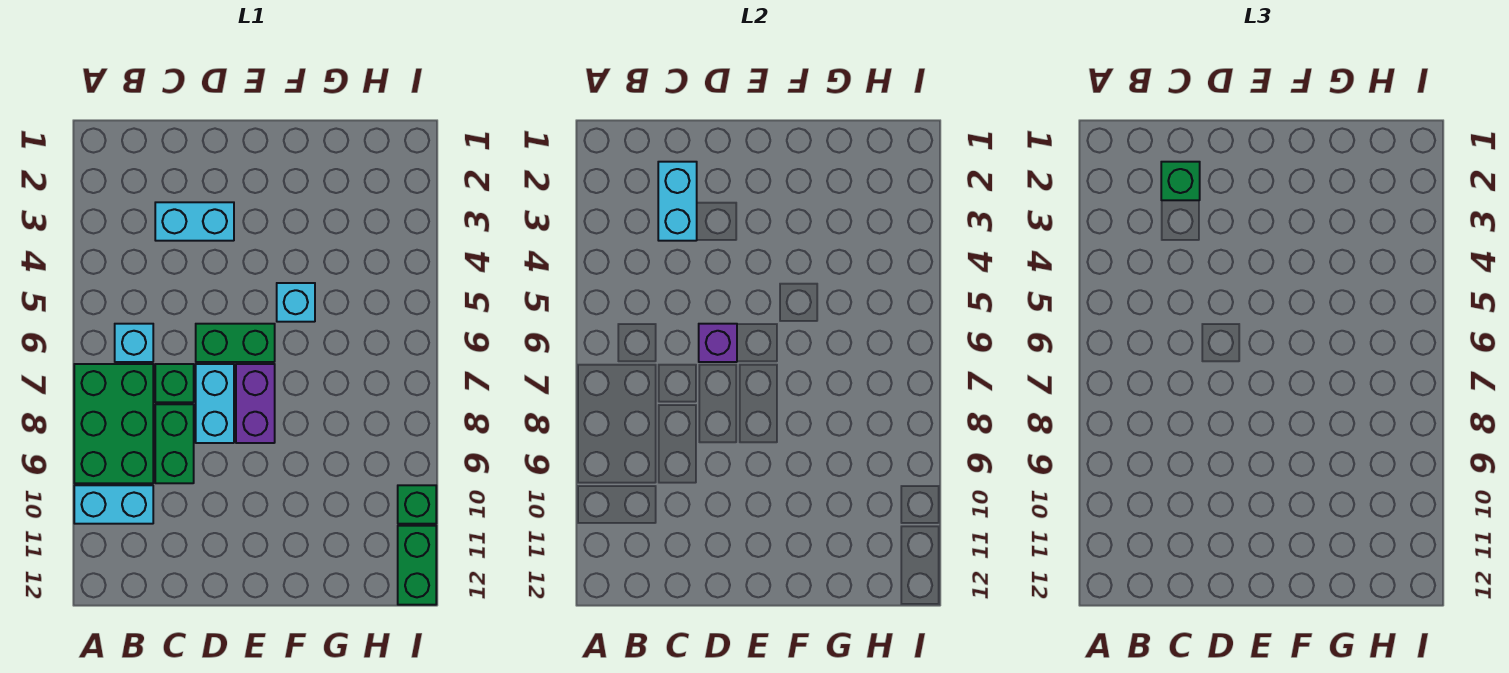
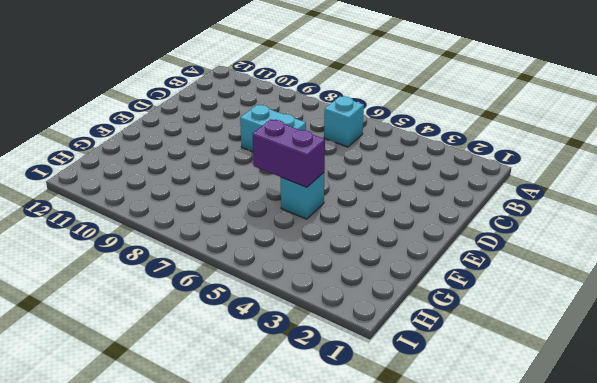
purple brick F5:F6 level 2 -> purple brick E7:E8 level 1
none -> green brick A7:B9 level 1
none -> cyan brick A10:B10 level 1
none -> cyan brick C3:D3 level 1

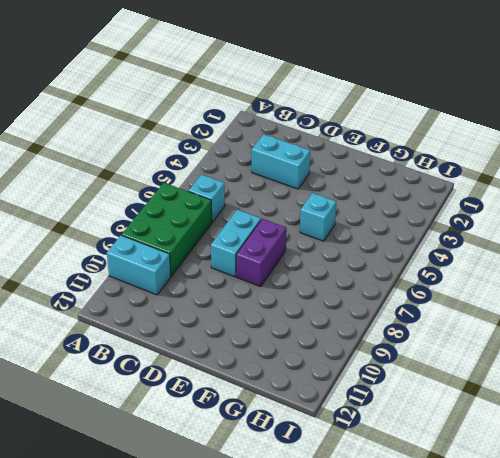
none -> green brick C7 level 1
none -> green brick C8:C9 level 1
none -> green brick D6:E6 level 1

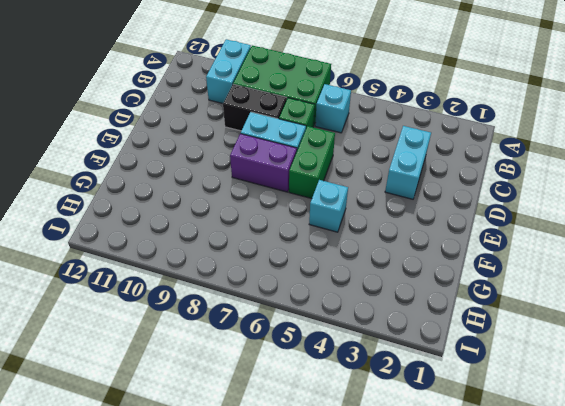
black brick C8:C9 level 1 -> green brick C8:C9 level 1
none -> green brick I10 level 1
none -> green brick I11:I12 level 1
none -> cyan brick C2:C3 level 2

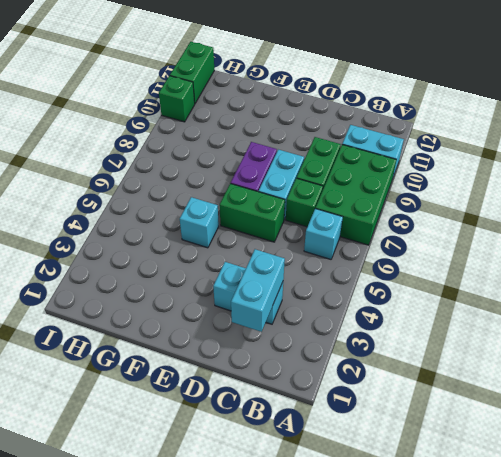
none -> purple brick D6 level 2
none -> green brick C2 level 3

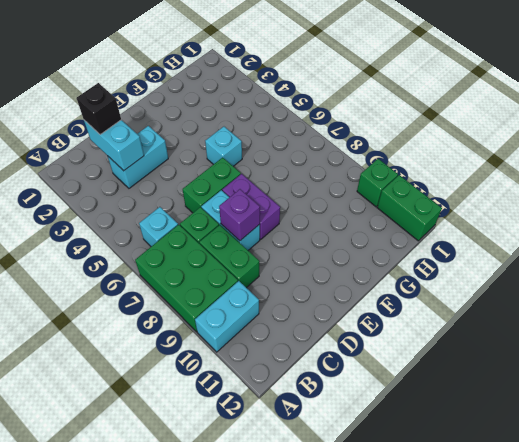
black brick C2 level 3 -> green brick C2 level 3
purple brick D8 level 2 -> purple brick D6 level 2

